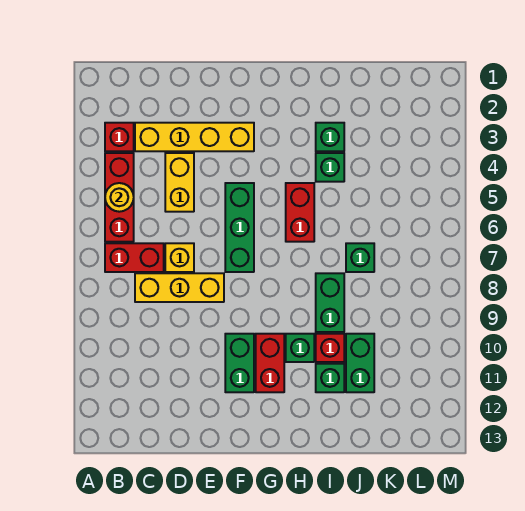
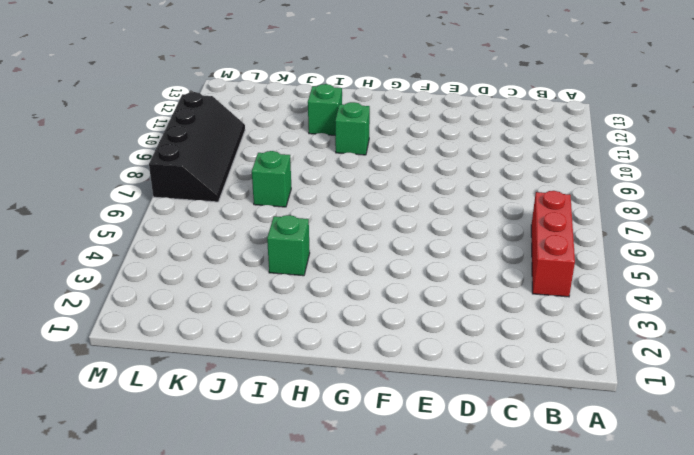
black slope L7:M10 level 1 top M -> none
none -> red brick B3 level 1
none -> red brick B7:C7 level 1
none -> yellow brick C3:F3 level 1

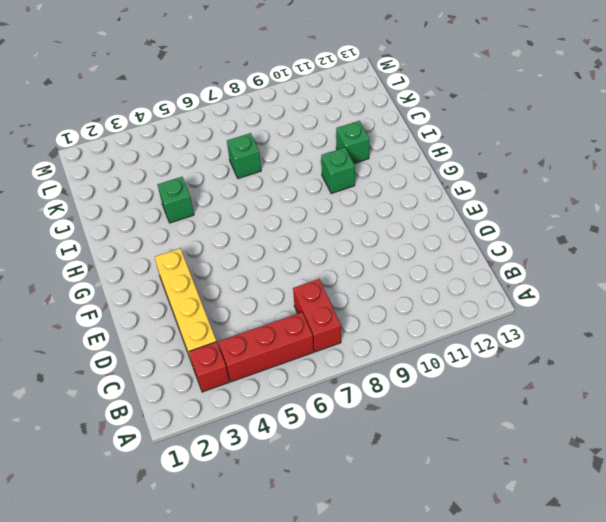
none -> yellow brick C8:E8 level 1
none -> yellow brick D4:D5 level 1
none -> yellow brick D7 level 1

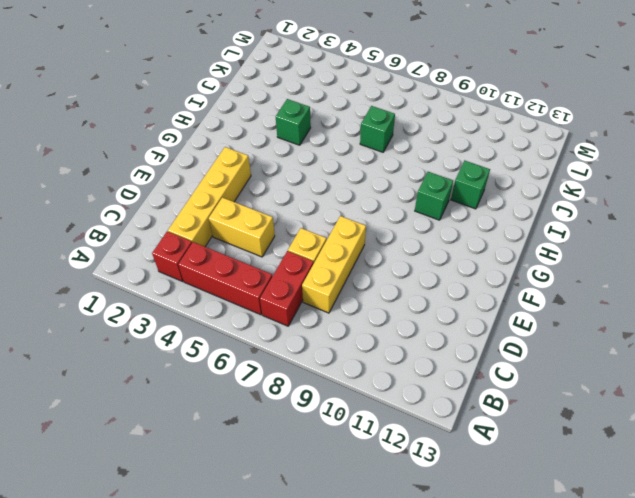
none -> green brick F5:F7 level 1
none -> green brick F10:F11 level 1
none -> red brick G10:G11 level 1

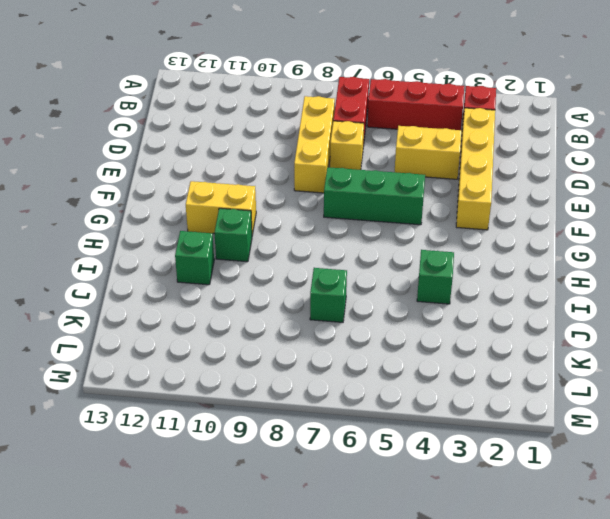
yellow brick G10:G11 level 1 -> red brick G10:G11 level 1
none -> green brick F10:F11 level 1
none -> red brick H5:H6 level 1
none -> green brick I3 level 1

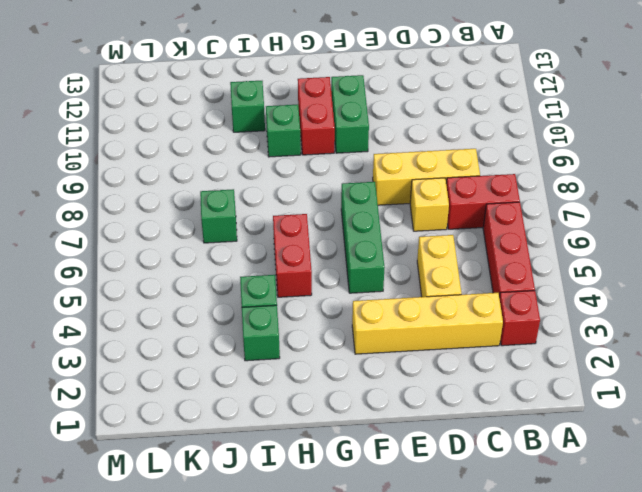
none -> green brick I8:I9 level 1
none -> red brick I10 level 1
none -> green brick J10:J11 level 1

